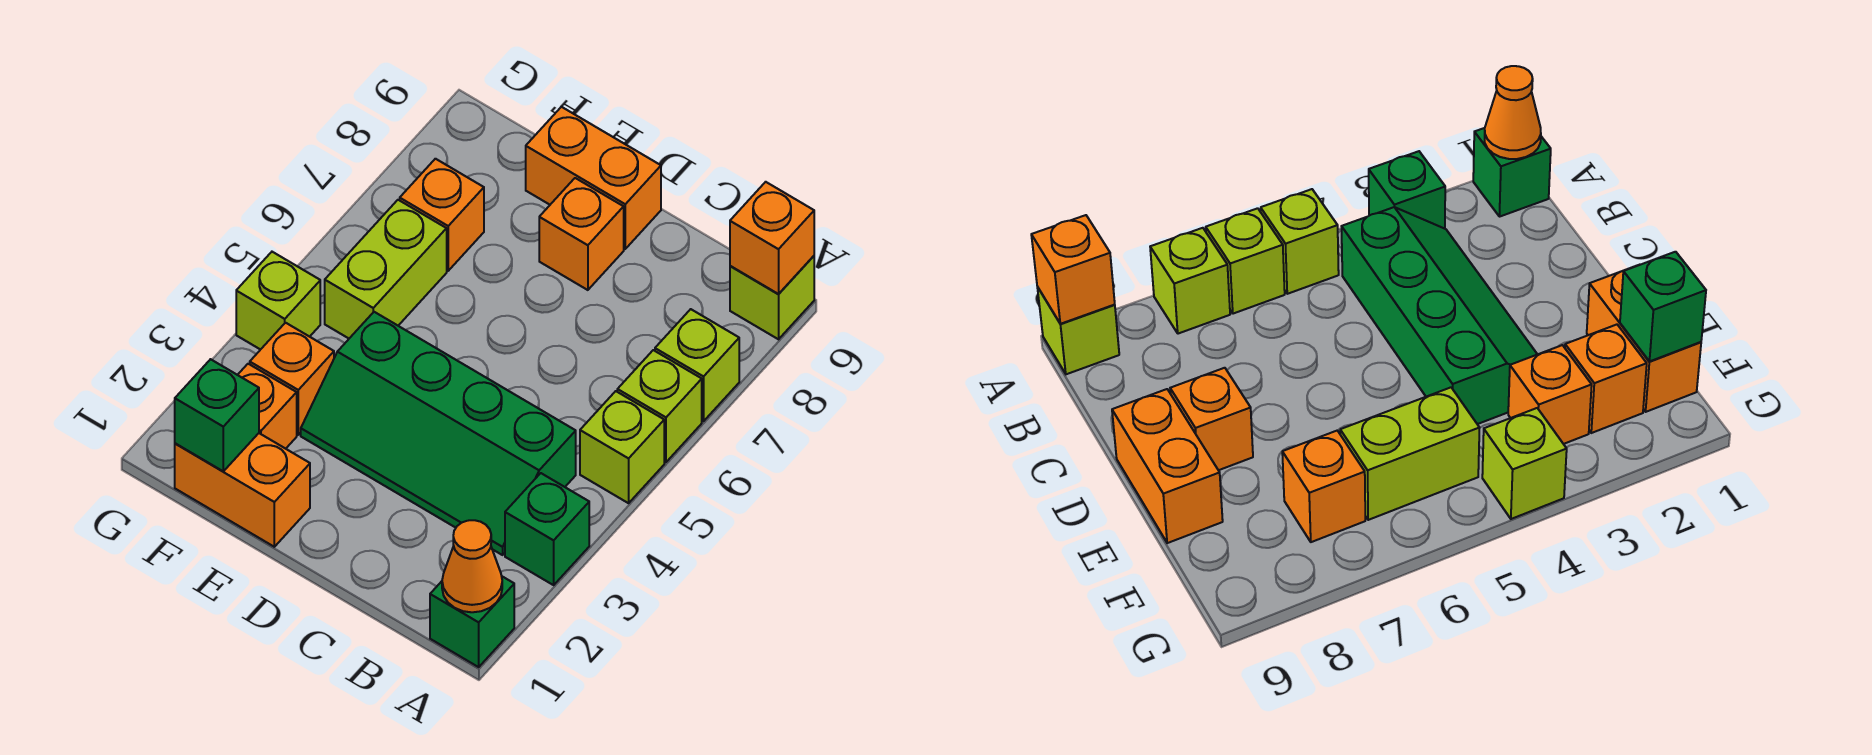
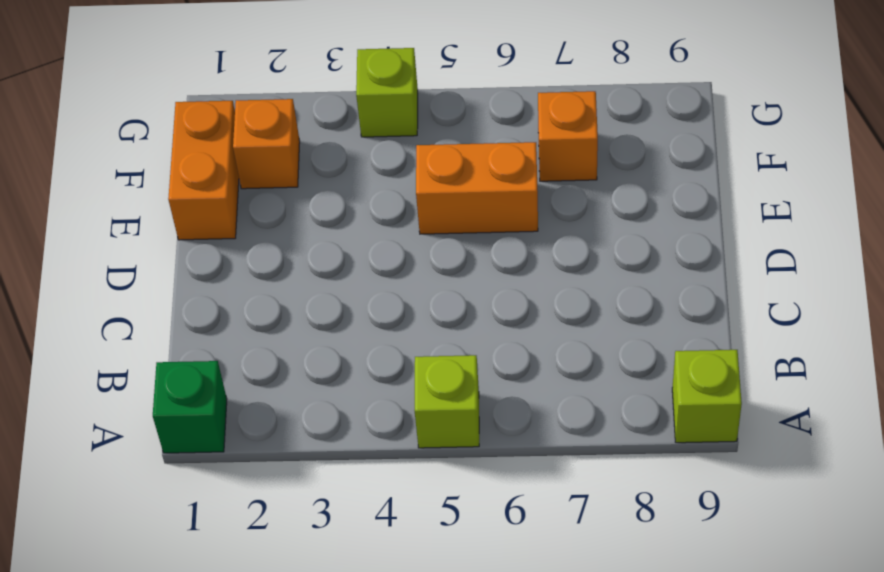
orange brick E5:E6 level 1 -> orange brick D9:E9 level 1
none -> green brick A3 level 1
none -> lime brick A6 level 1
none -> lime brick A7 level 1

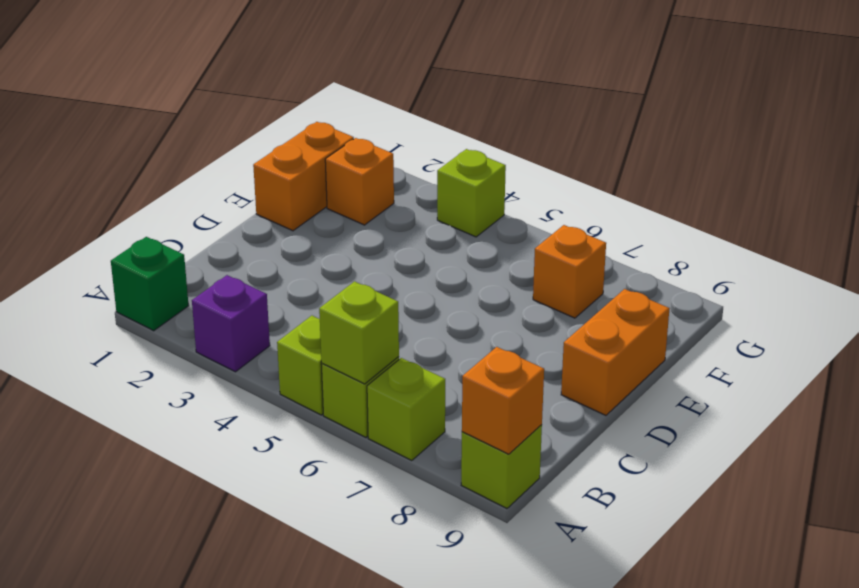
purple brick A3 level 1 -> green brick A3 level 1
lime brick A6 level 2 -> none
none -> green slope B3:E4 level 1 top 4
none -> orange brick D8 level 1
none -> orange brick F3 level 1

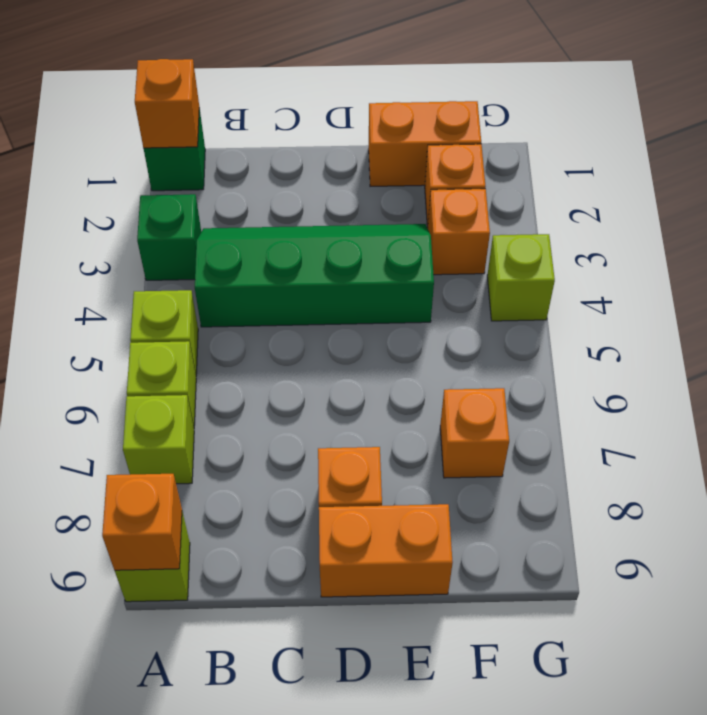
orange brick A1 level 2 -> orange cone A1 level 2
none -> lime brick F5:F6 level 1
none -> green brick F1 level 2

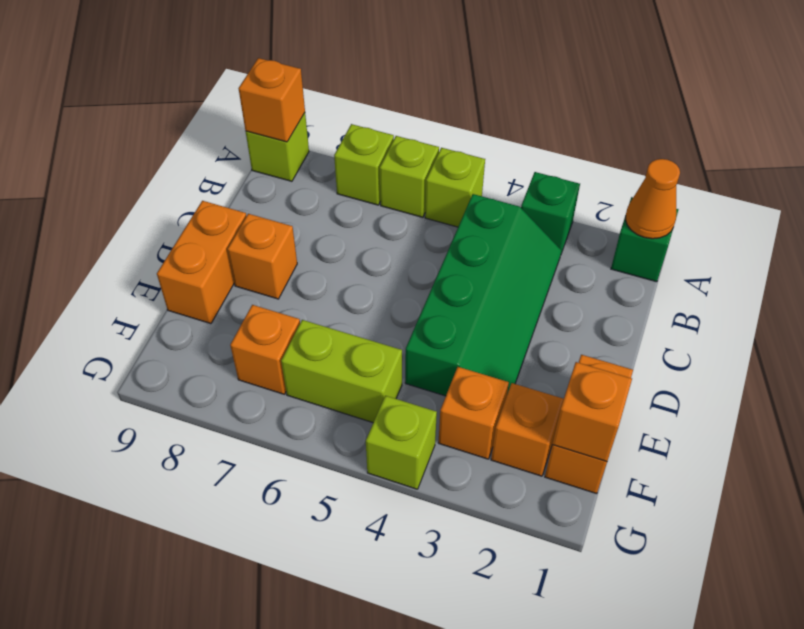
orange brick F1 level 2 -> green brick F1 level 2

